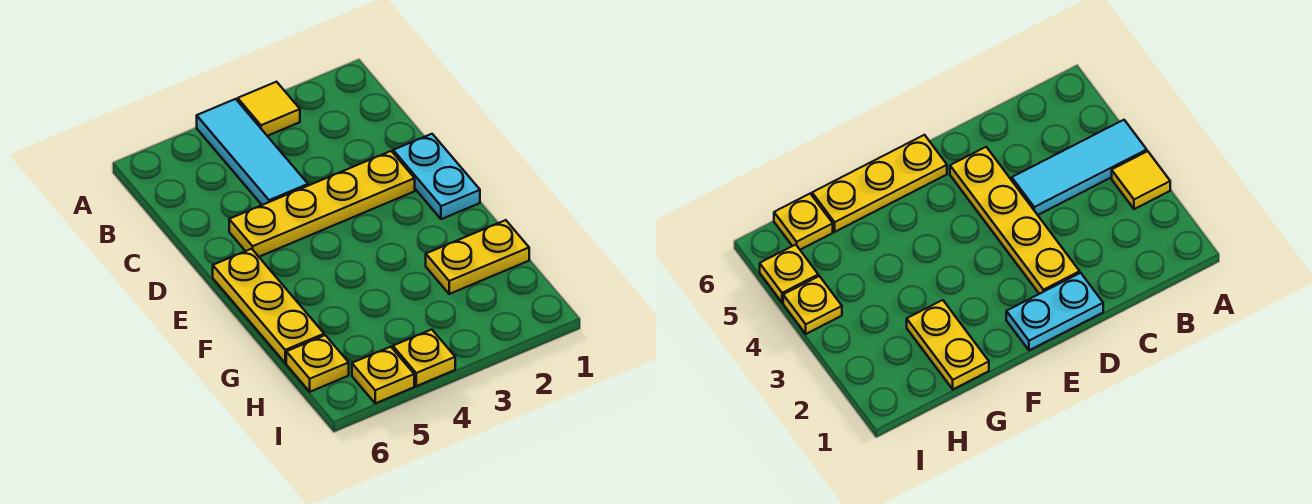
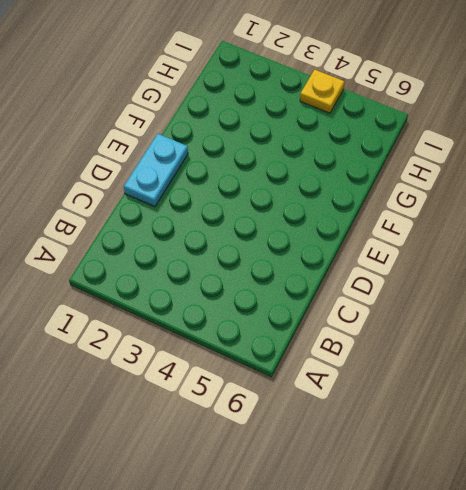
none -> yellow tile A3 level 1
none -> cyan tile A4:C4 level 1

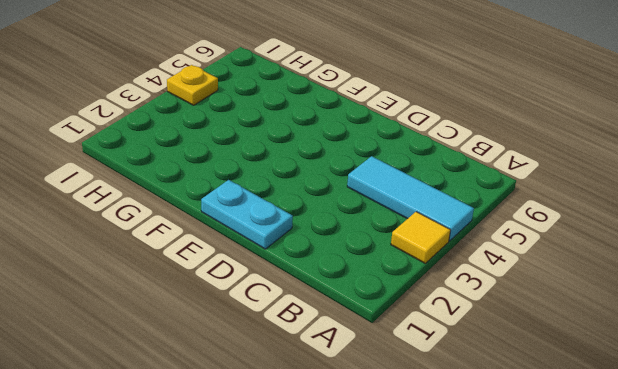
none -> yellow plate D2:D5 level 1
none -> yellow plate E6:G6 level 1

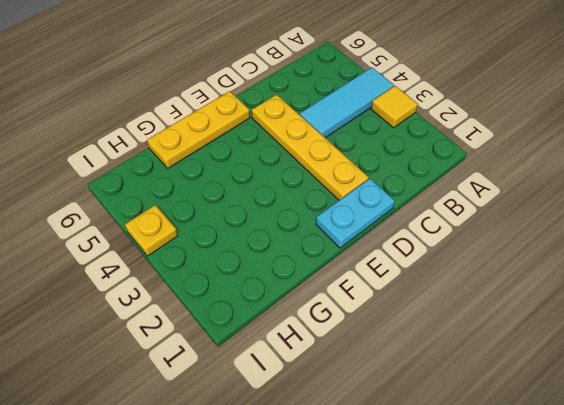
none -> yellow plate G1:G2 level 1
none -> yellow plate H6 level 1

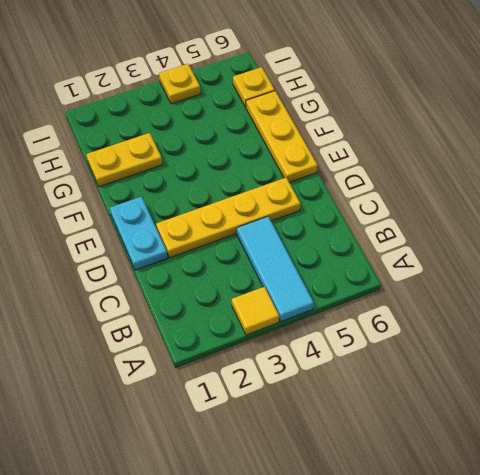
none -> yellow plate I5 level 1

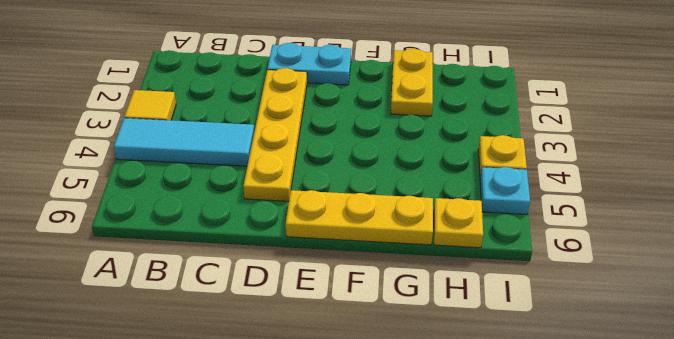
cyan plate I5 level 1 -> yellow plate I5 level 1

